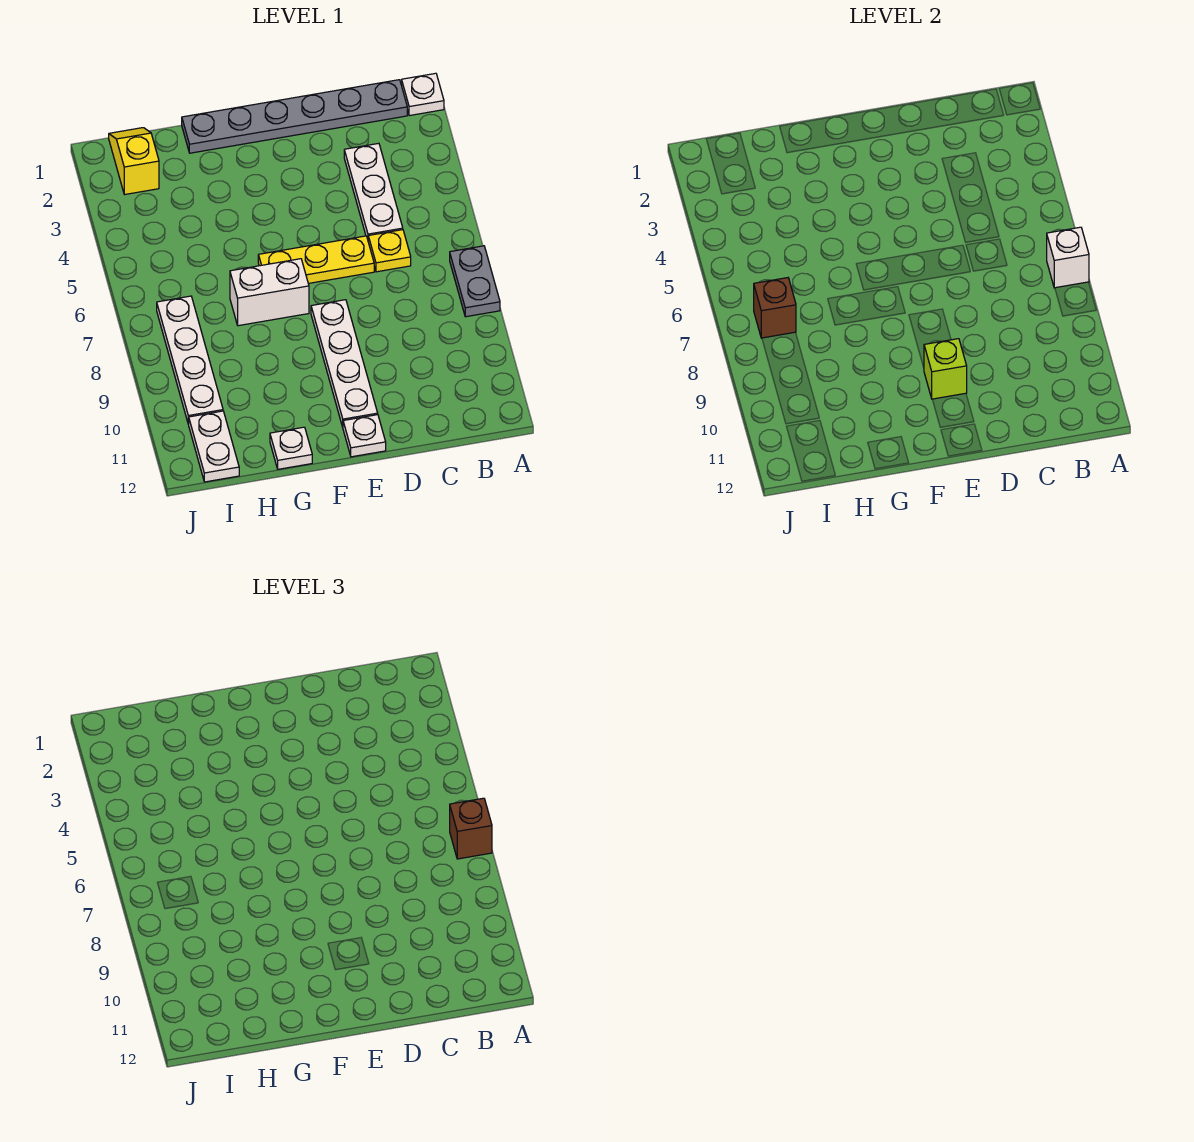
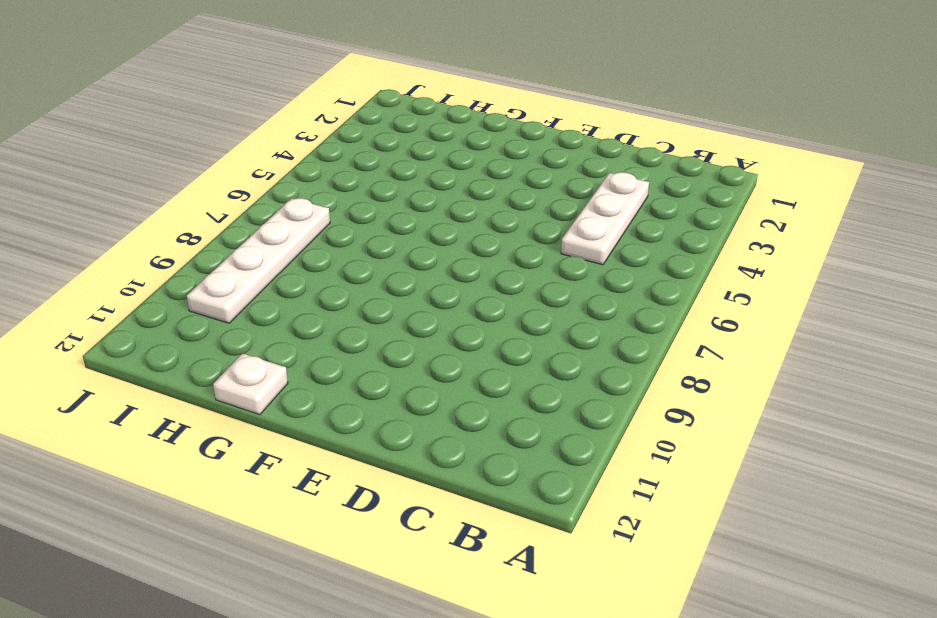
none -> white plate A1 level 1
none -> grey plate A7:A8 level 1
none -> grey plate B1:G1 level 1

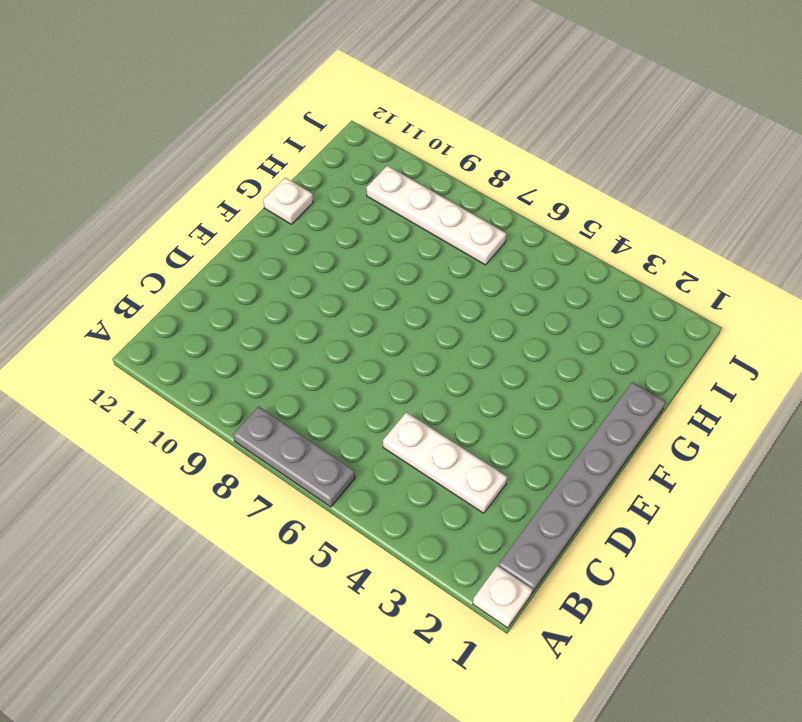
grey plate A6:A8 level 1 -> grey plate A7:A8 level 1
none -> yellow plate C6 level 1
none -> yellow plate D6:F6 level 1
none -> white plate E8:E11 level 1

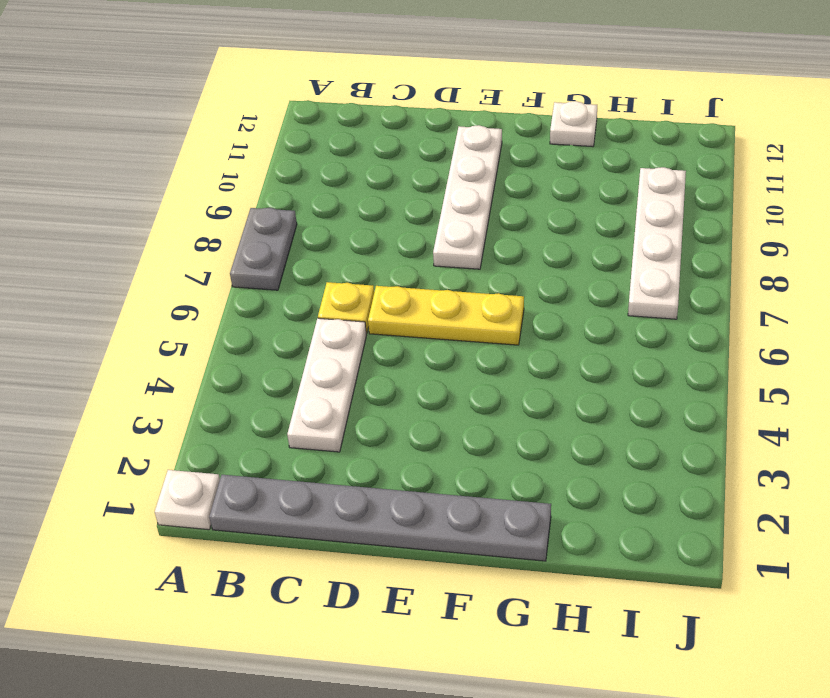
none -> white plate E12 level 1
none -> white brick F7:G7 level 1
none -> yellow slope I1:I2 level 1 top 2

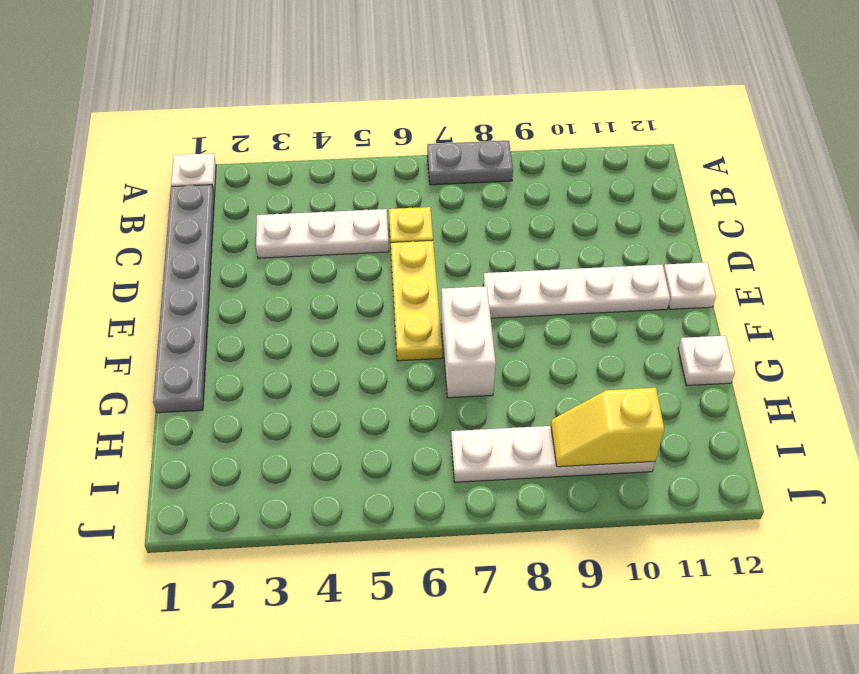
yellow slope I9:I10 level 2 top 10 -> yellow slope I1:I2 level 1 top 2
none -> white plate I11:I12 level 1
none -> white brick A7 level 2
none -> lime brick E10 level 2

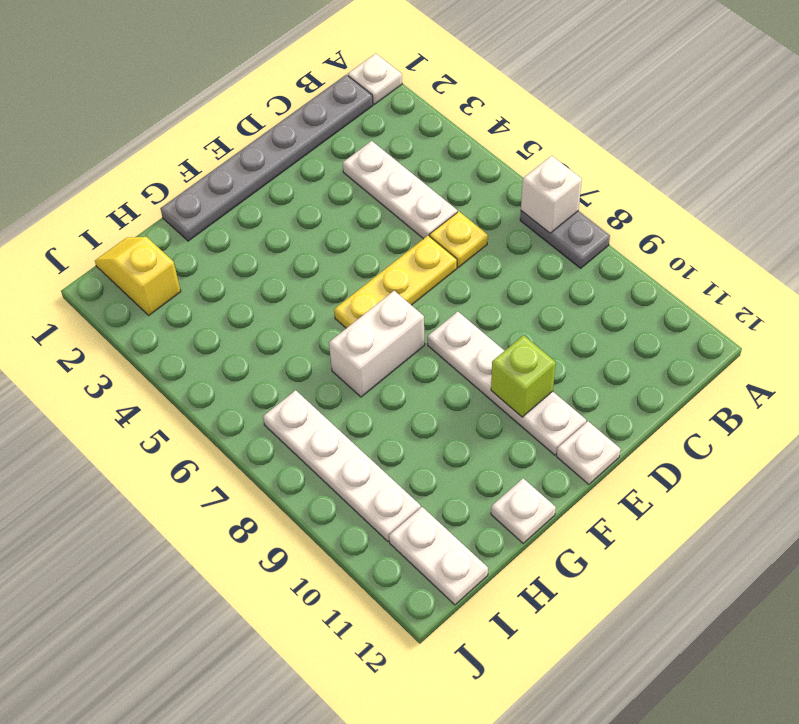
none -> brown brick I7 level 2
none -> brown brick A7 level 3

